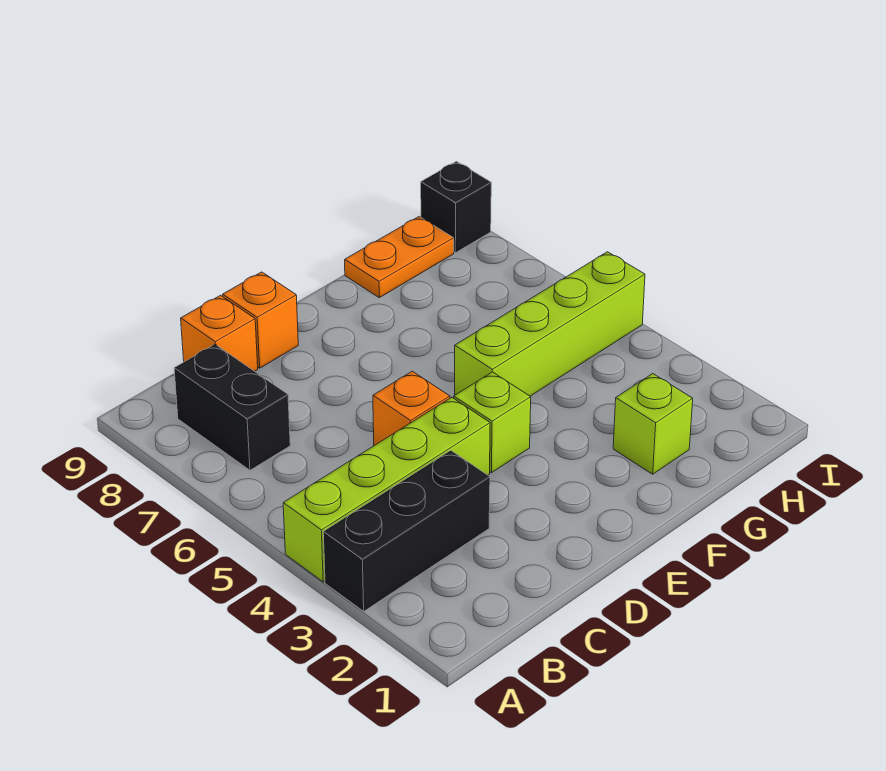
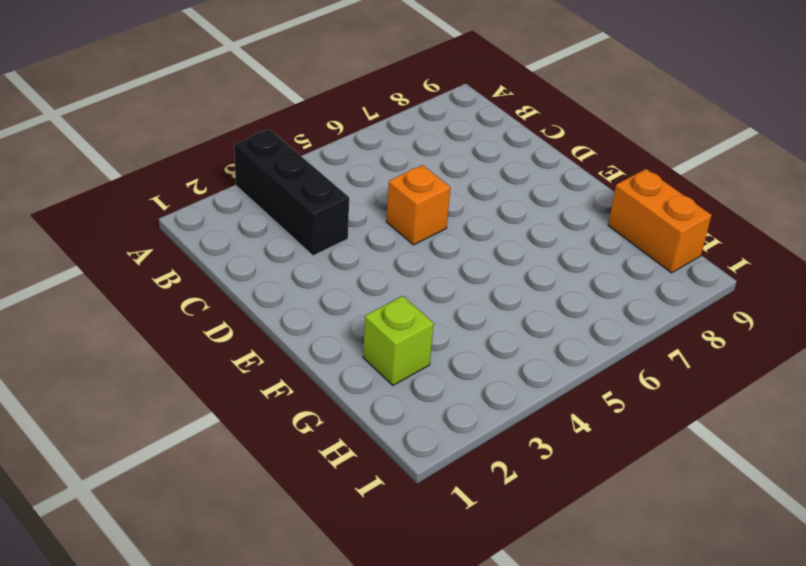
orange brick G9:H9 level 1 -> orange plate G9:H9 level 1
none -> lime brick A4:D4 level 1
none -> black brick B7:B8 level 1

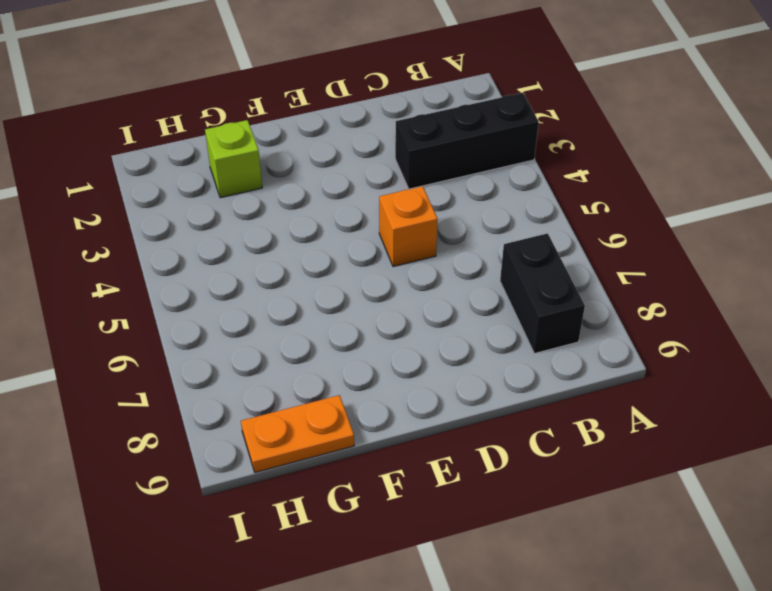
none -> lime brick A4:D4 level 1
none -> orange brick C9 level 1

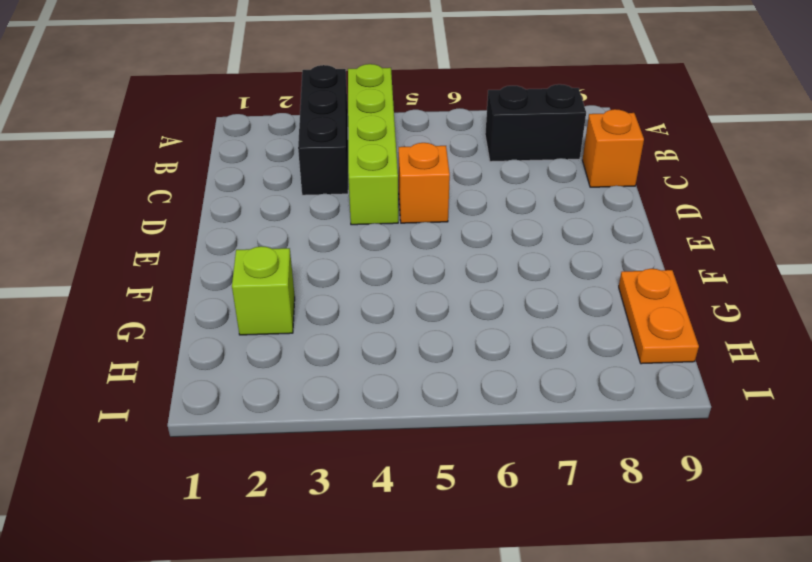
none -> orange brick D9 level 1
none -> lime brick E4 level 1

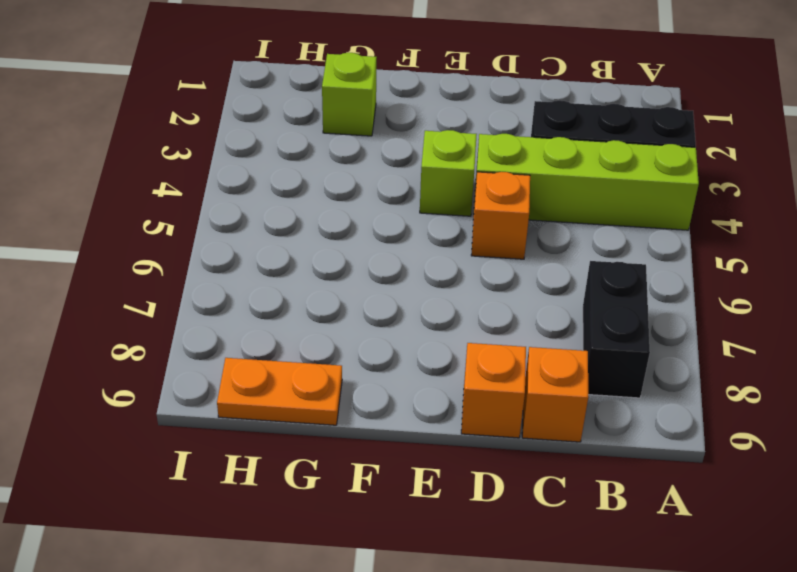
none -> lime brick F5:I5 level 1
none -> black brick I9 level 1

